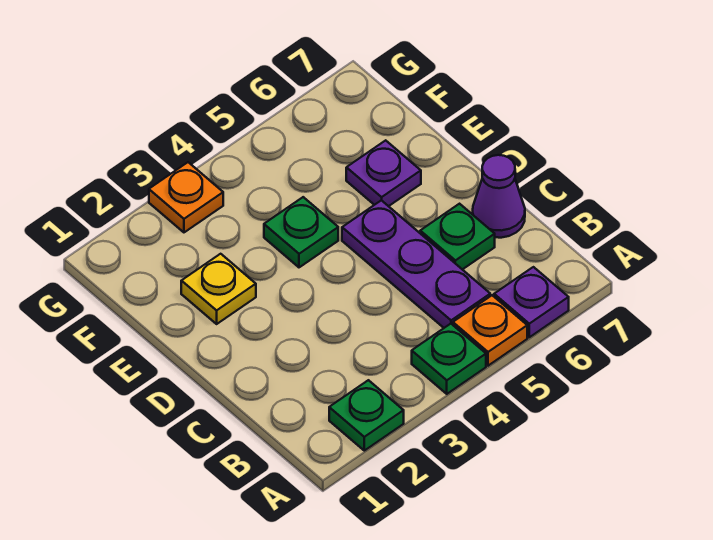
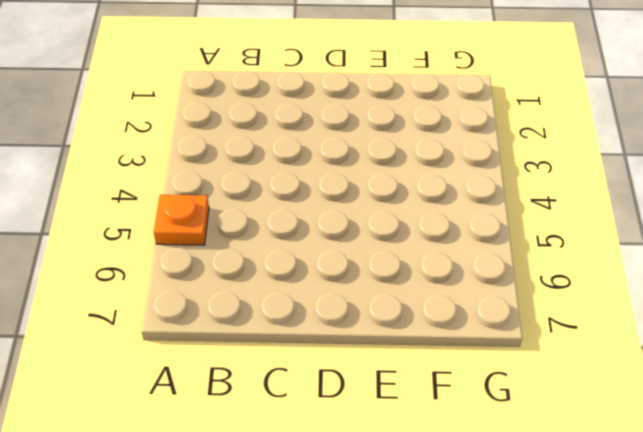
none -> green plate A2 level 1
none -> green plate A4 level 1

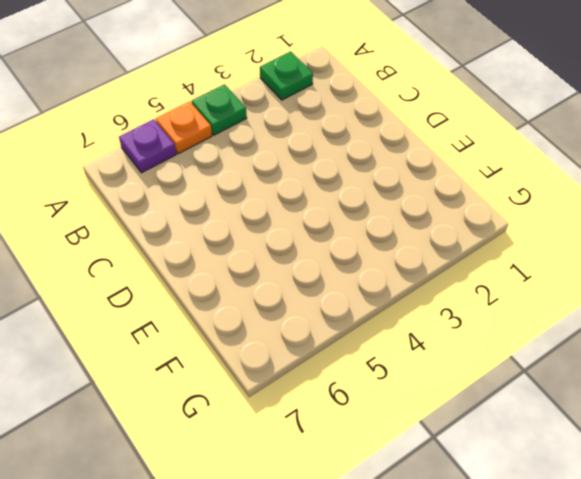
none -> purple plate B5:D5 level 1
none -> green plate C6 level 1

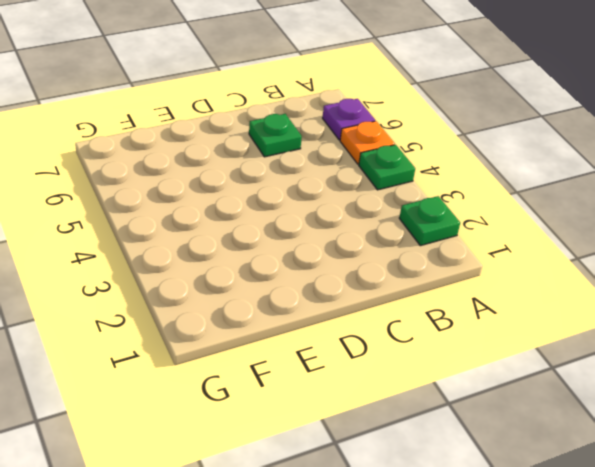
none -> purple plate B5:D5 level 1
none -> purple cone C7 level 1

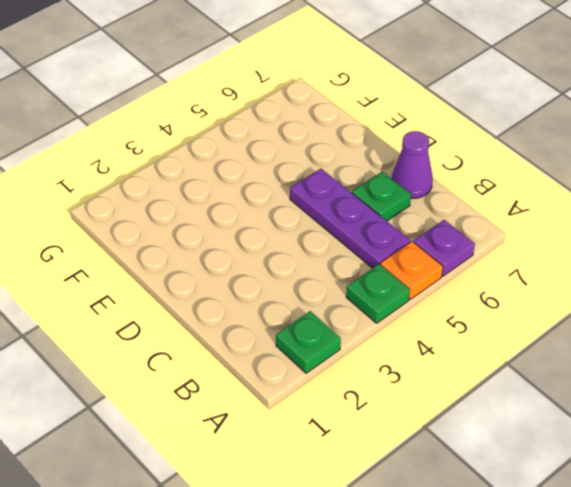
none -> yellow plate E2 level 1
none -> green plate E4 level 1

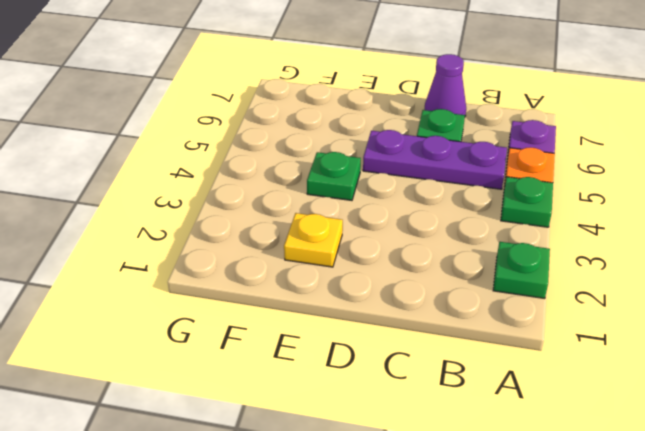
none -> purple plate E6 level 1
none -> orange plate G3 level 1

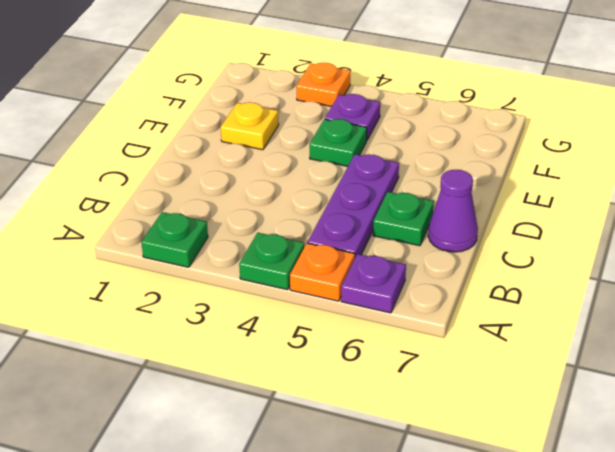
purple plate F4 level 1 -> purple plate E6 level 1

